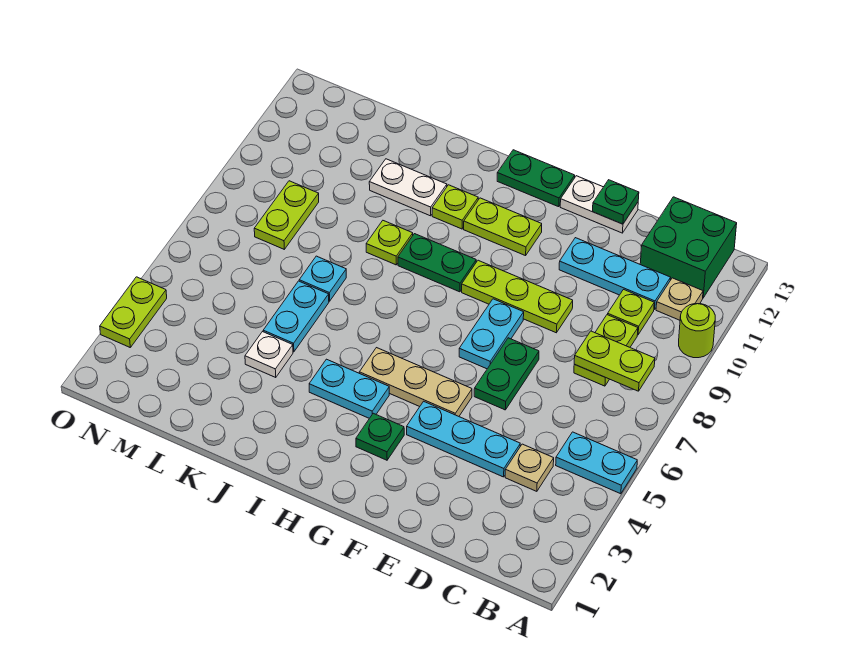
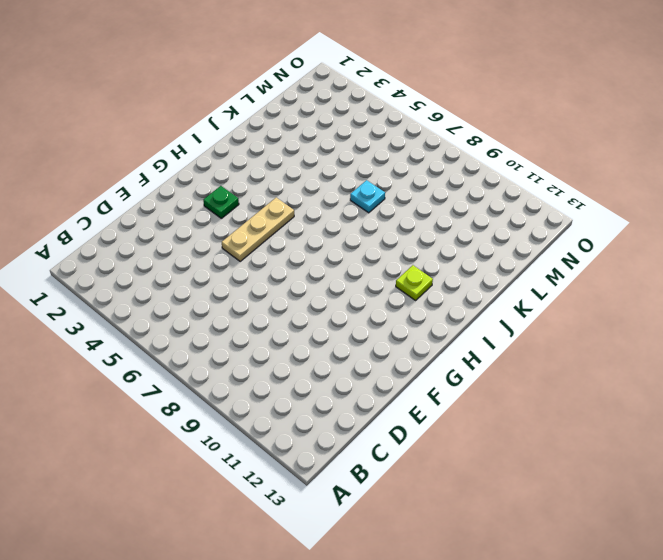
none -> cyan plate A5:B5 level 1
none -> lime round brick A10 level 1
none -> tan plate B11 level 1

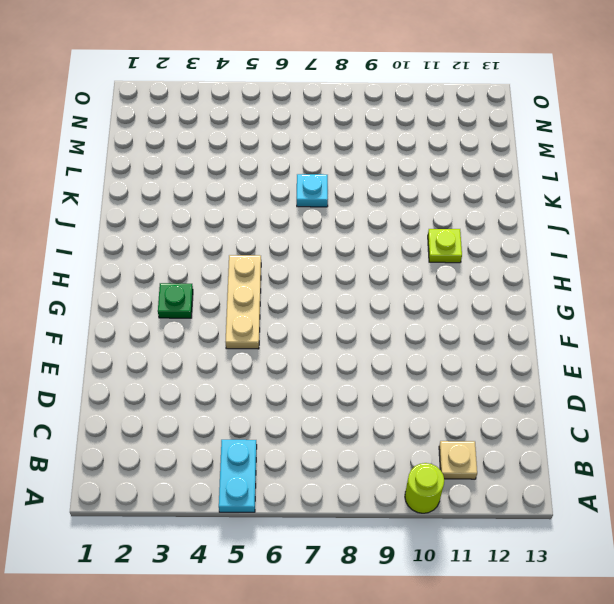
none -> green brick B12:C13 level 1
none -> tan plate C4 level 1
none -> lime plate C8:C9 level 1

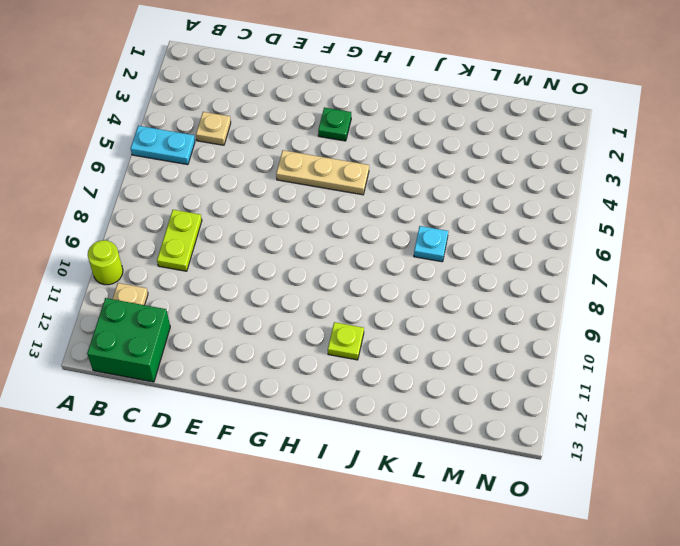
none -> lime plate C10 level 1
none -> cyan plate C11:E11 level 1
none -> cyan plate D4:F4 level 1

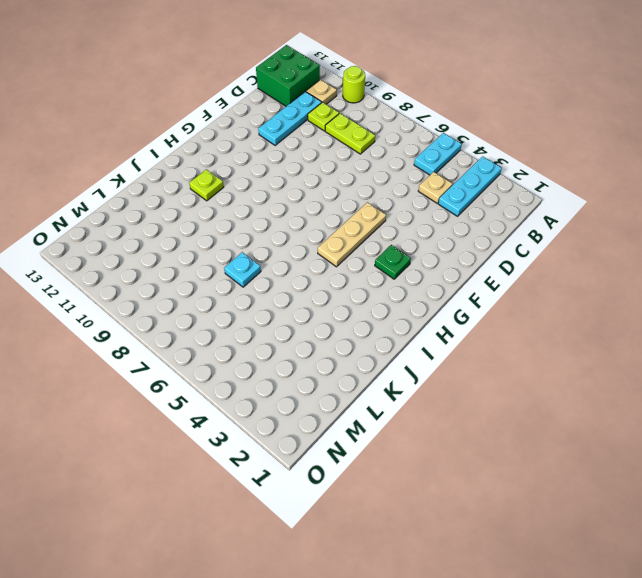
cyan plate A3:C3 level 1 -> cyan plate D4:F4 level 1
none -> green plate E6:E7 level 1
none -> lime plate E9:G9 level 1
none -> white plate E13:F13 level 1

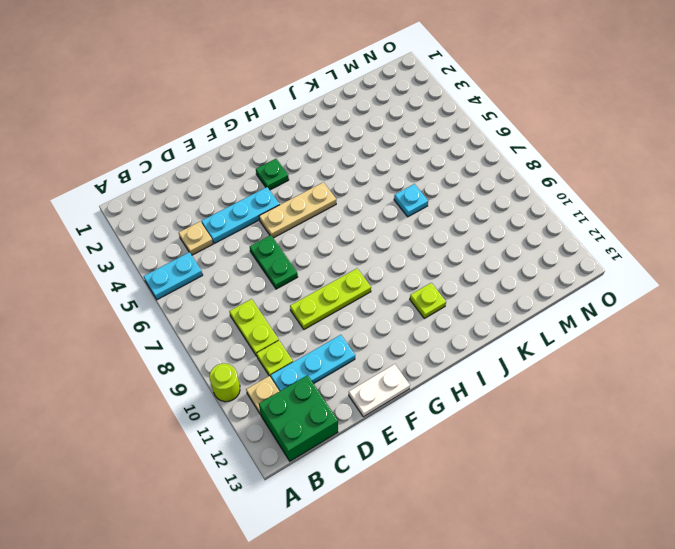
none -> cyan plate F7:F8 level 1
none -> lime plate G11:H11 level 1
none -> green plate G13:H13 level 1

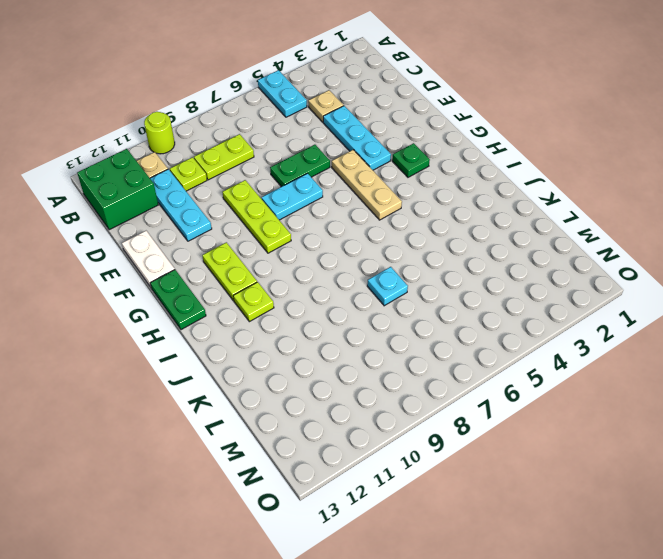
none -> cyan plate H4:I4 level 1
none -> green plate H9:I9 level 1
none -> lime plate J9 level 1

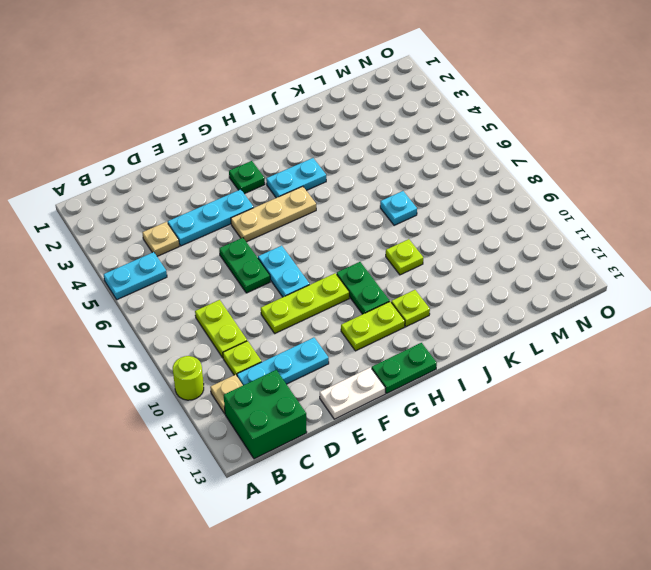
green plate H9:H10 level 1 -> green plate H9:I9 level 1
none -> white plate J11:K11 level 1
none -> white plate K4 level 1
none -> cyan plate K5:K6 level 1

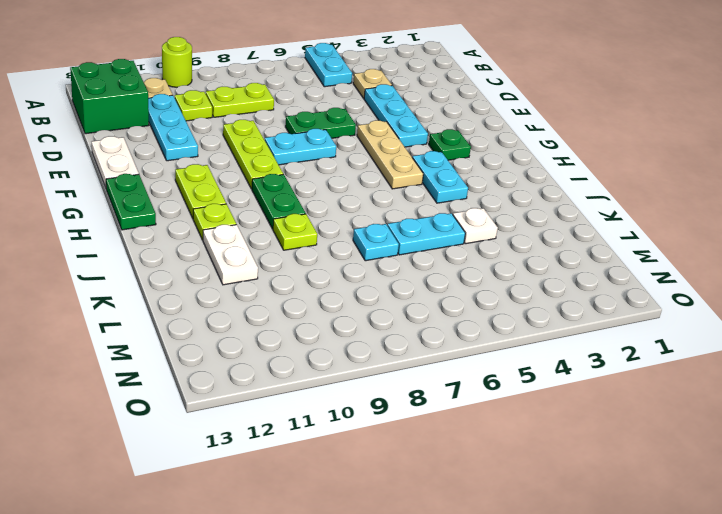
none -> lime plate M8:M9 level 1
none -> lime plate O3:O4 level 1
none -> lime plate B8:C8 level 2

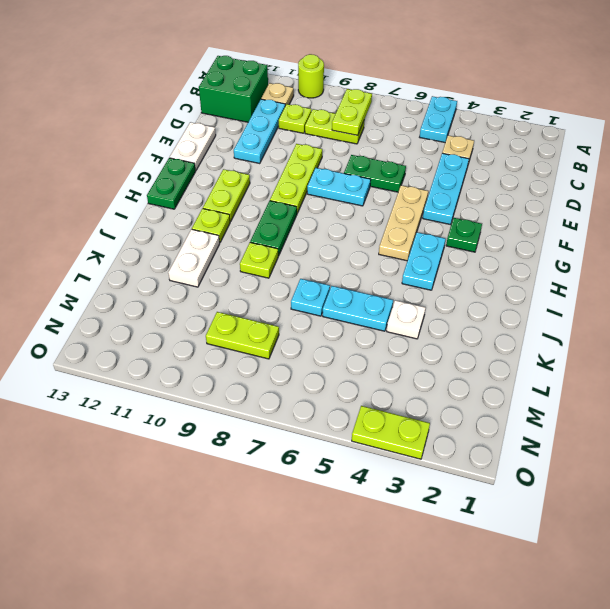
none -> green plate E13 level 2

